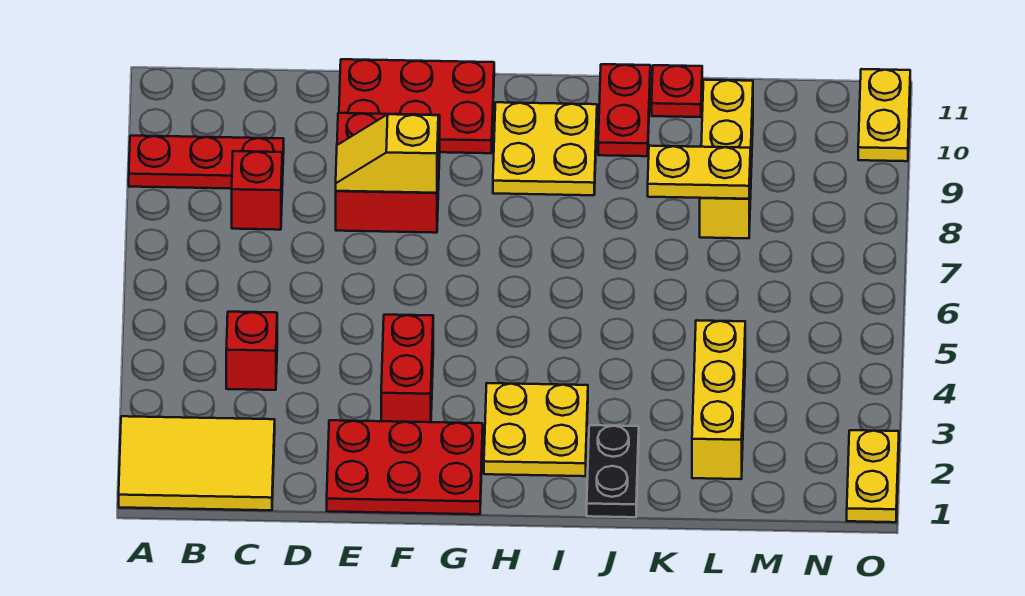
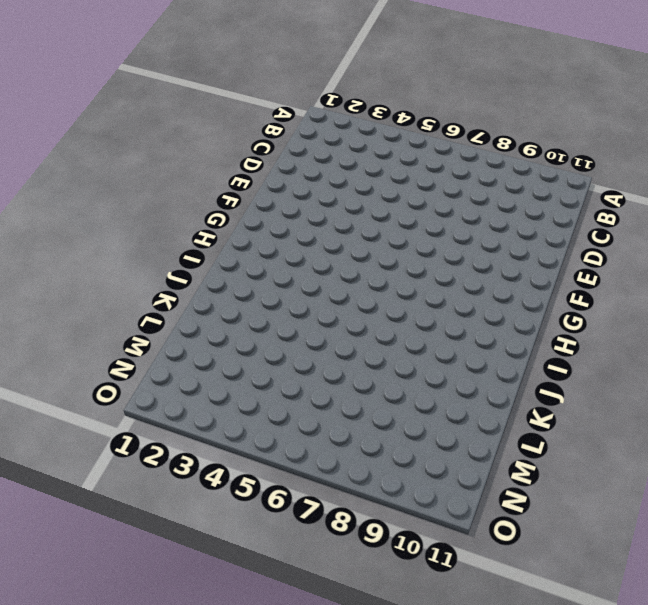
none -> yellow tile A1:C2 level 1
none -> red plate A9:C9 level 1
none -> red brick C4 level 1

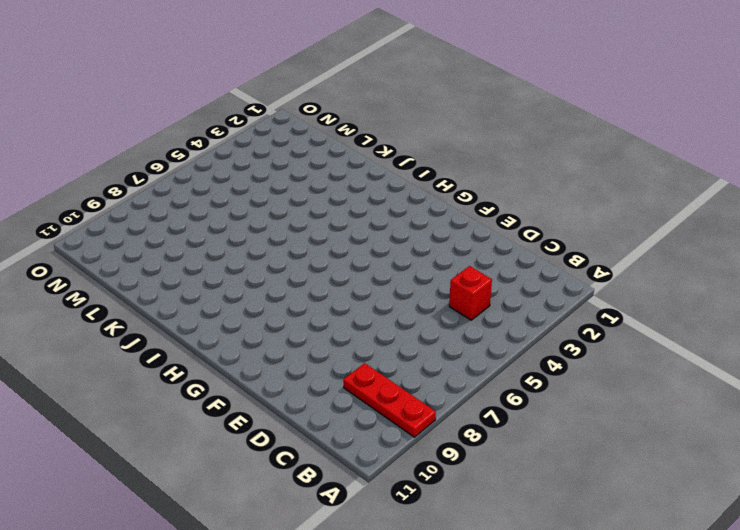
none -> yellow tile A1:C2 level 1
none -> red brick C8 level 1
none -> red plate E1:G2 level 1

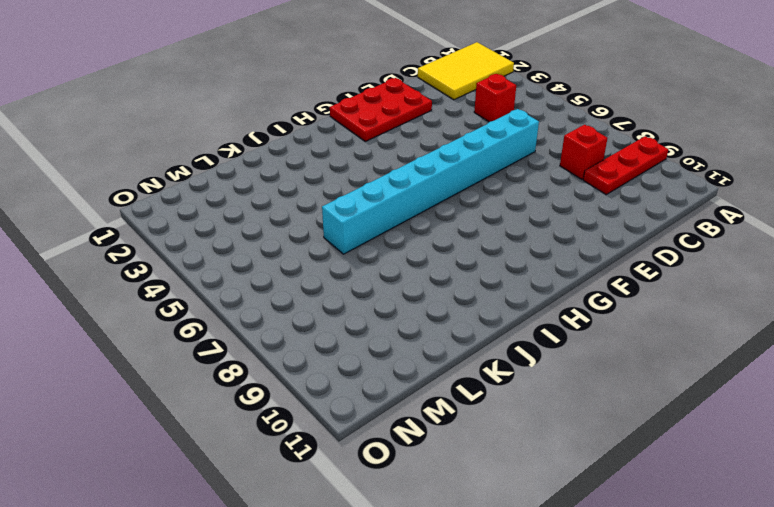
cyan brick D6:K6 level 1 -> none
none -> red brick E8:F9 level 1
none -> red plate E10:G11 level 1
none -> red brick F3:F4 level 1

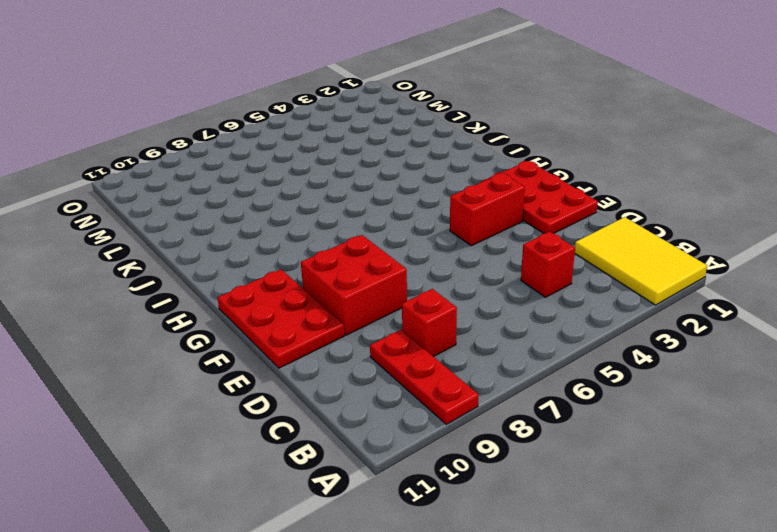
none -> yellow plate H2:I3 level 1
none -> yellow plate H9:I10 level 1
none -> black plate J1:J2 level 1

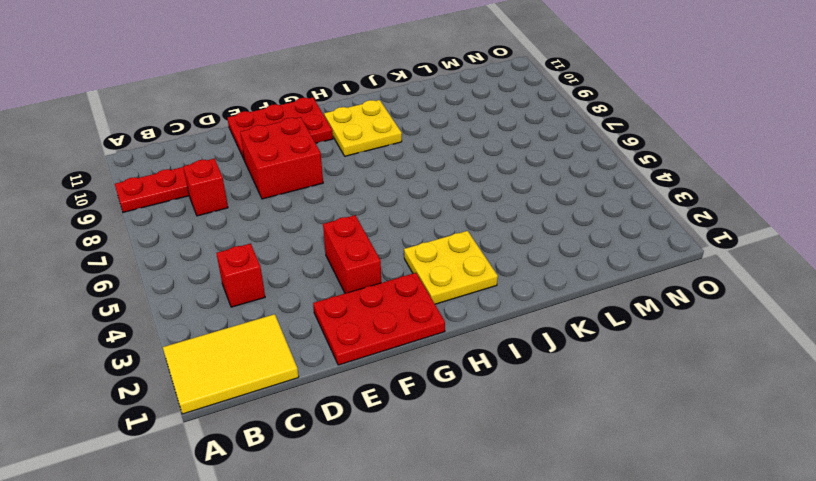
none -> black plate J1:J2 level 1
none -> red plate J10:J11 level 1
none -> red plate K11 level 1

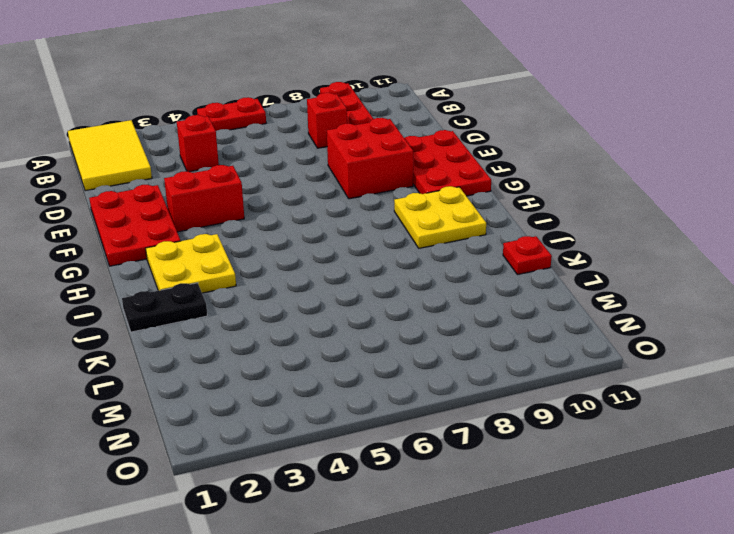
red plate A5:A6 level 1 -> red plate J10:J11 level 1
none -> yellow brick L2:L4 level 1
none -> yellow brick L8:L10 level 1
none -> yellow plate O1:O2 level 1

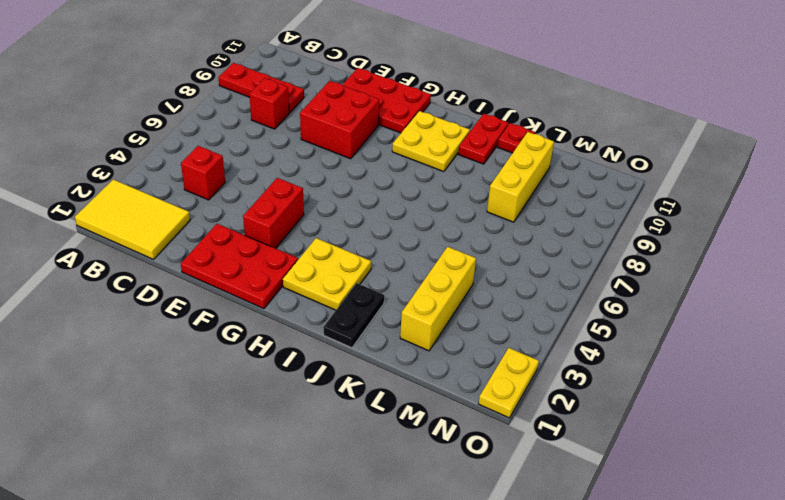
none -> yellow plate O10:O11 level 1
none -> yellow slope E8:F8 level 2 top F
none -> yellow plate K8:L8 level 2

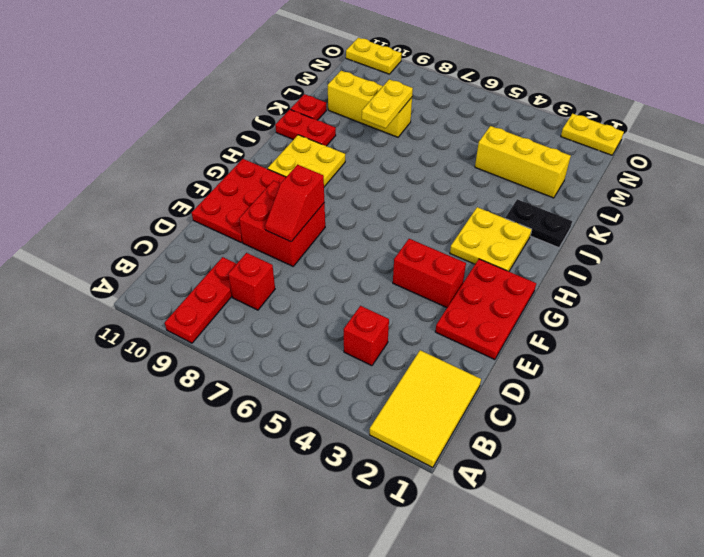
red slope E8:F8 level 2 top F -> yellow slope E8:F8 level 2 top F

